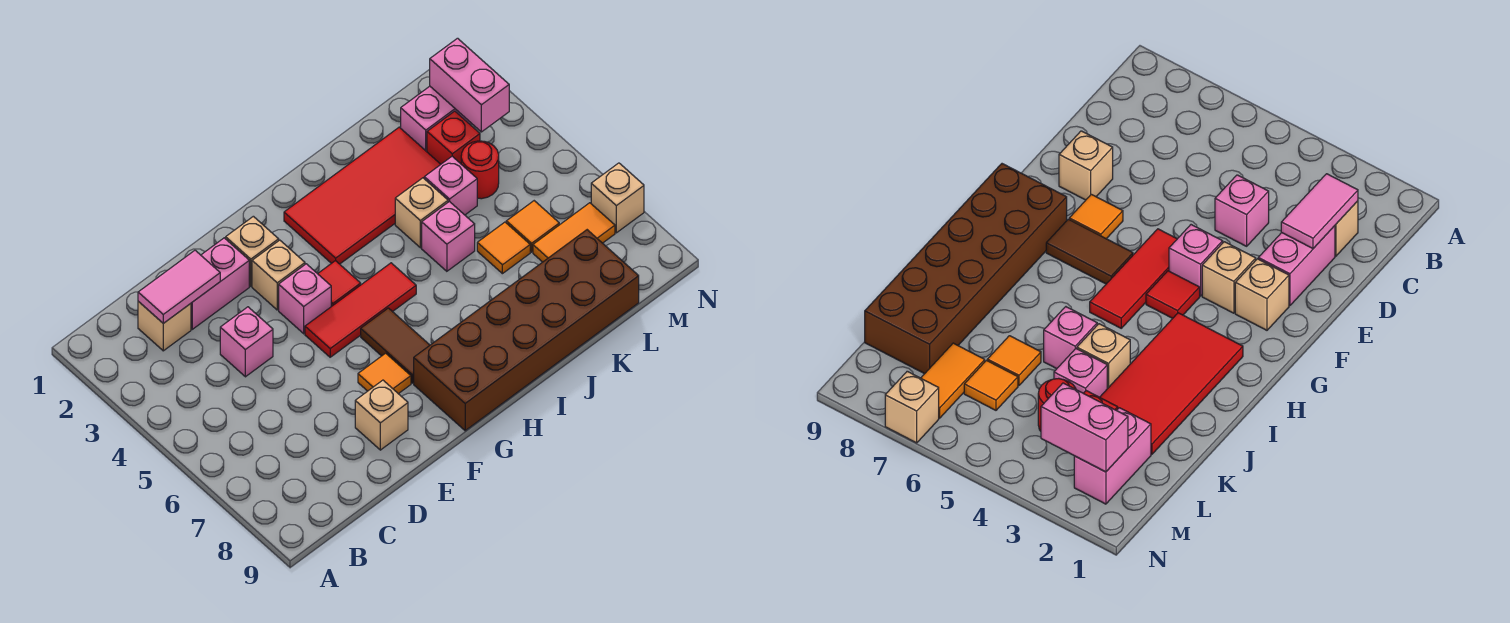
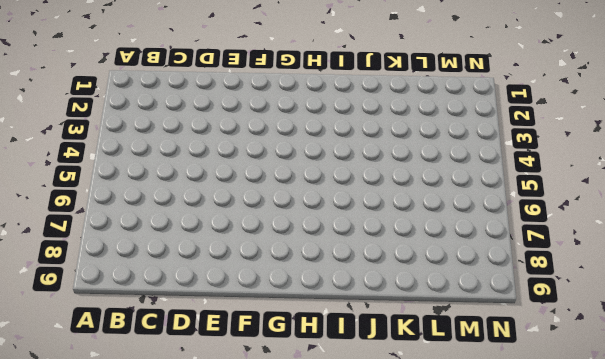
none -> tan brick C2 level 1
none -> pink brick D2:E2 level 1
none -> pink brick D4 level 1

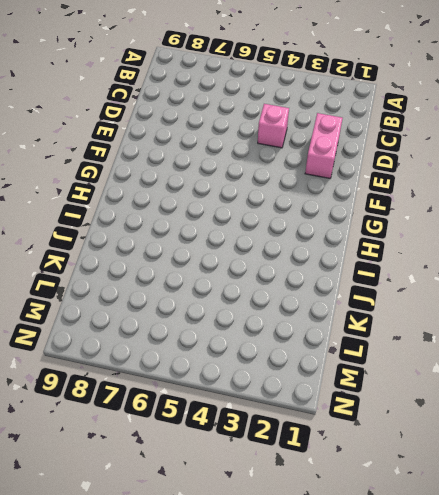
none -> tan brick C2 level 1
none -> tan brick E8 level 1
none -> tan brick F2 level 1

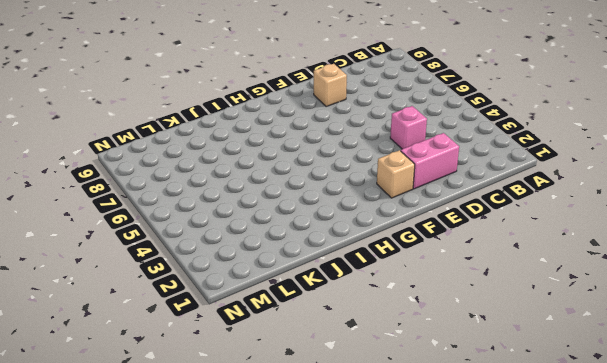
none -> tan brick C2 level 1
none -> tan brick F3 level 1
none -> pink brick F4 level 1

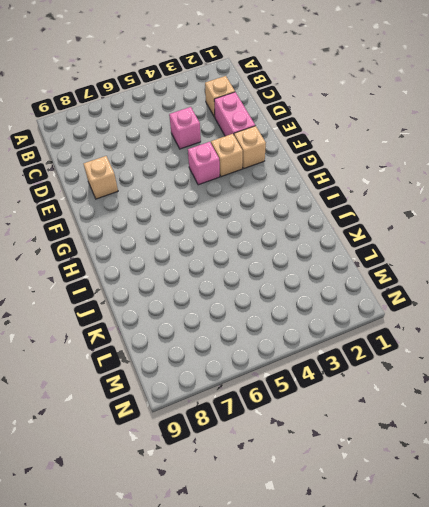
none -> red tile F5:H5 level 1
none -> orange tile F7 level 1
none -> red tile G4 level 1

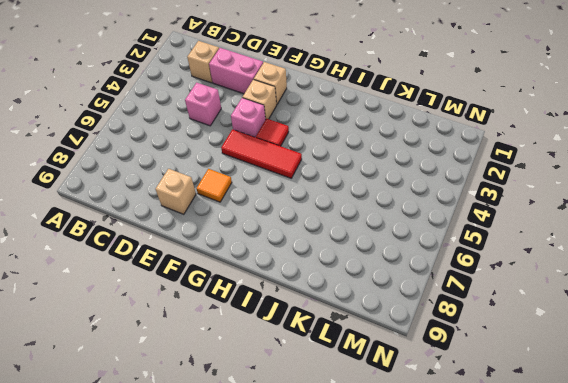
none -> brown tile G6:G7 level 1
none -> brown brick G8:L9 level 1
none -> red tile H2:K3 level 1

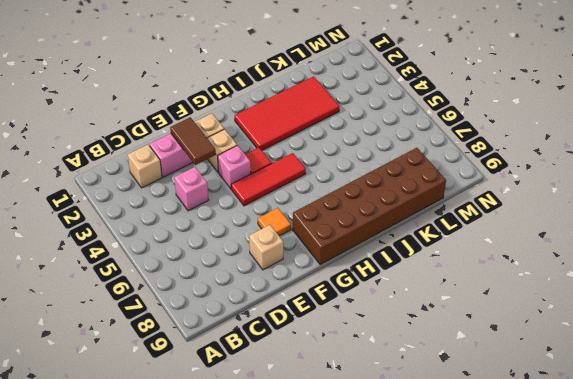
brown tile E2:E3 level 2 -> brown tile G6:G7 level 1
none -> tan brick J4 level 1
none -> pink brick J5 level 1
none -> pink brick K4 level 1

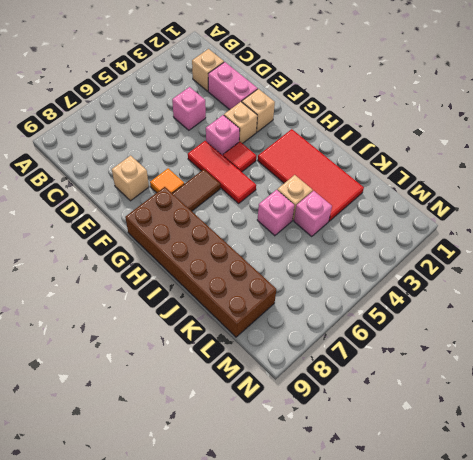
none -> orange tile K6 level 1
none -> pink brick L2:M2 level 1
none -> red brick L3 level 1

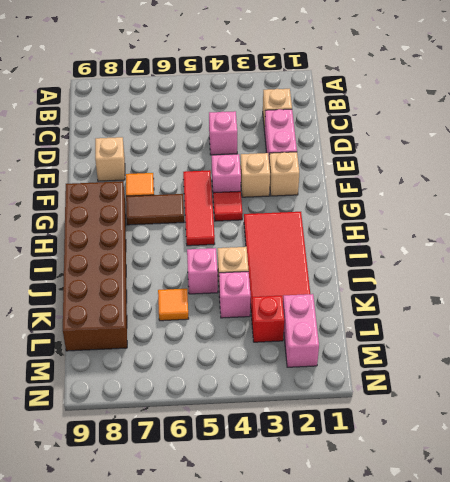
none -> red round brick L4 level 1
none -> orange tile L6 level 1
none -> orange tile L7:M7 level 1

